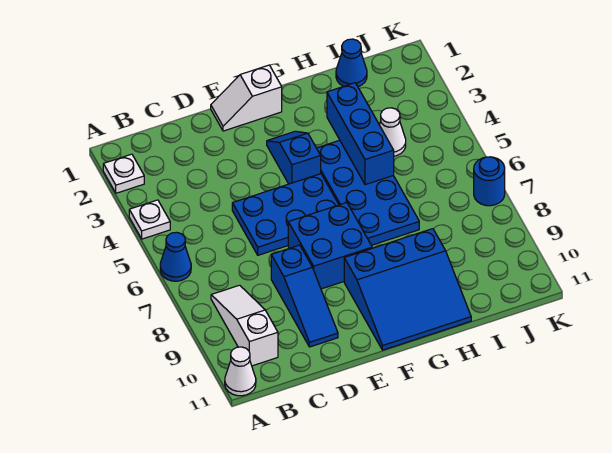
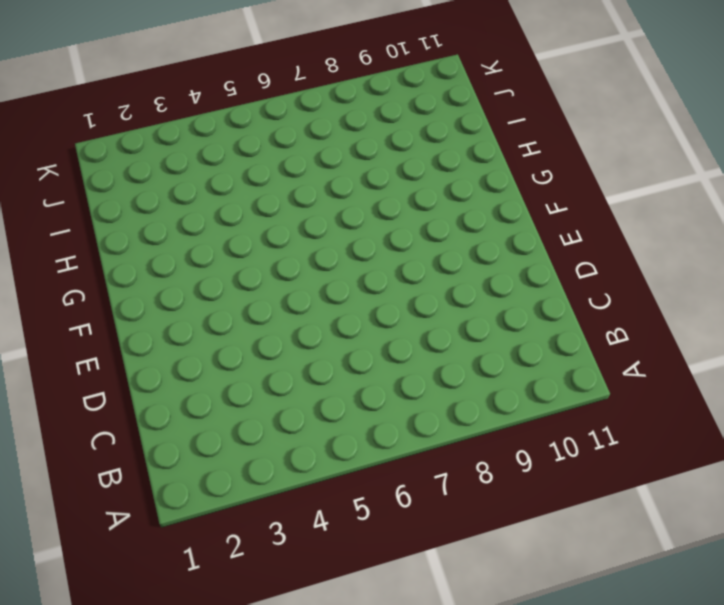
none -> white plate A2 level 1
none -> white plate A4 level 1
none -> blue cone A6 level 1

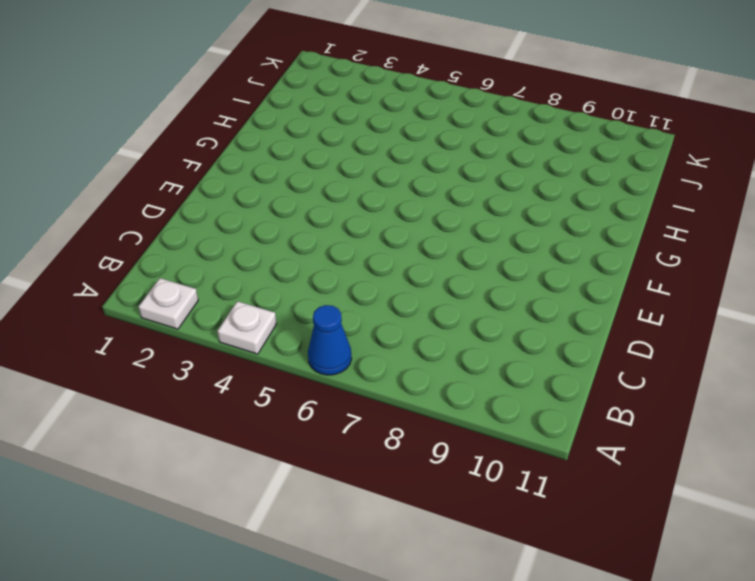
none -> white cone A11 level 1
none -> white slope B8:B10 level 1 top 10
none -> blue plate D5:F6 level 1

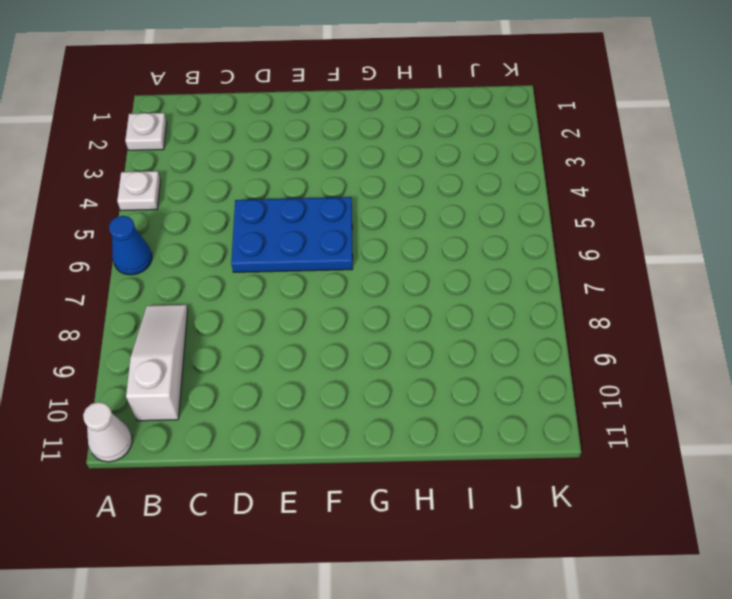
none -> blue slope D8:D10 level 1 top 8
none -> white slope E1:F1 level 1 top F
none -> blue brick E7:F8 level 1

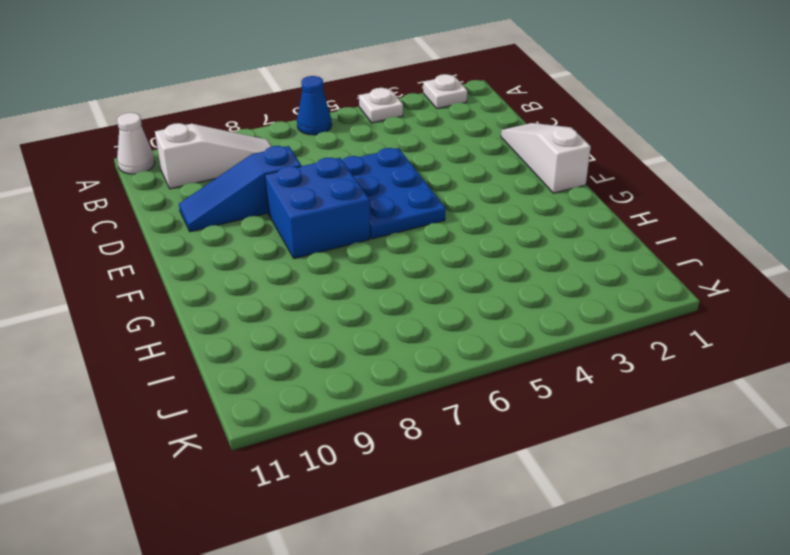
white slope D1:F1 level 1 top F -> white slope E1:F1 level 1 top F
none -> blue slope F3:F4 level 1 top 4
none -> blue slope F9:H11 level 1 top 9
none -> blue plate G4:H7 level 1

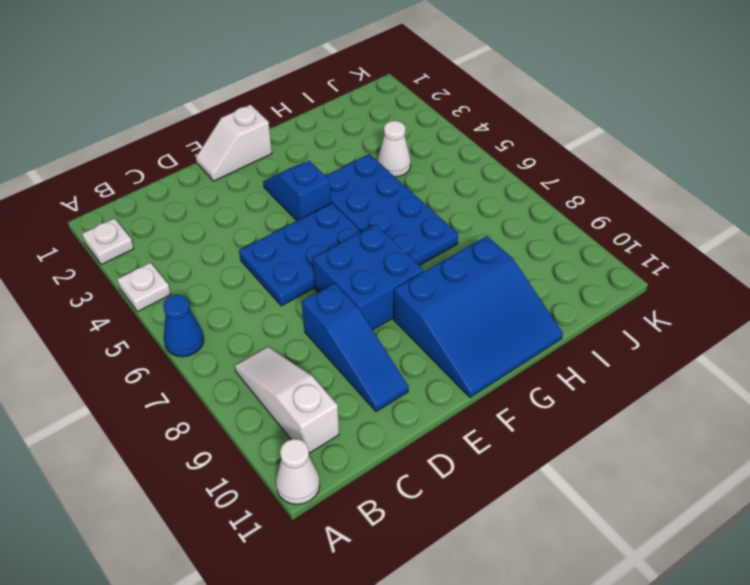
none -> blue cone I1 level 1
none -> blue round brick K7 level 1
none -> blue brick H3:H5 level 2

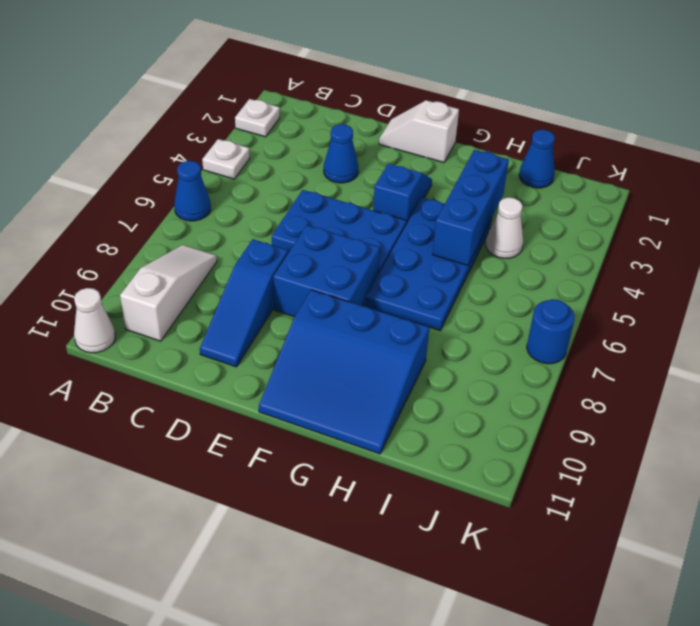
blue cone D3 level 1 -> none

